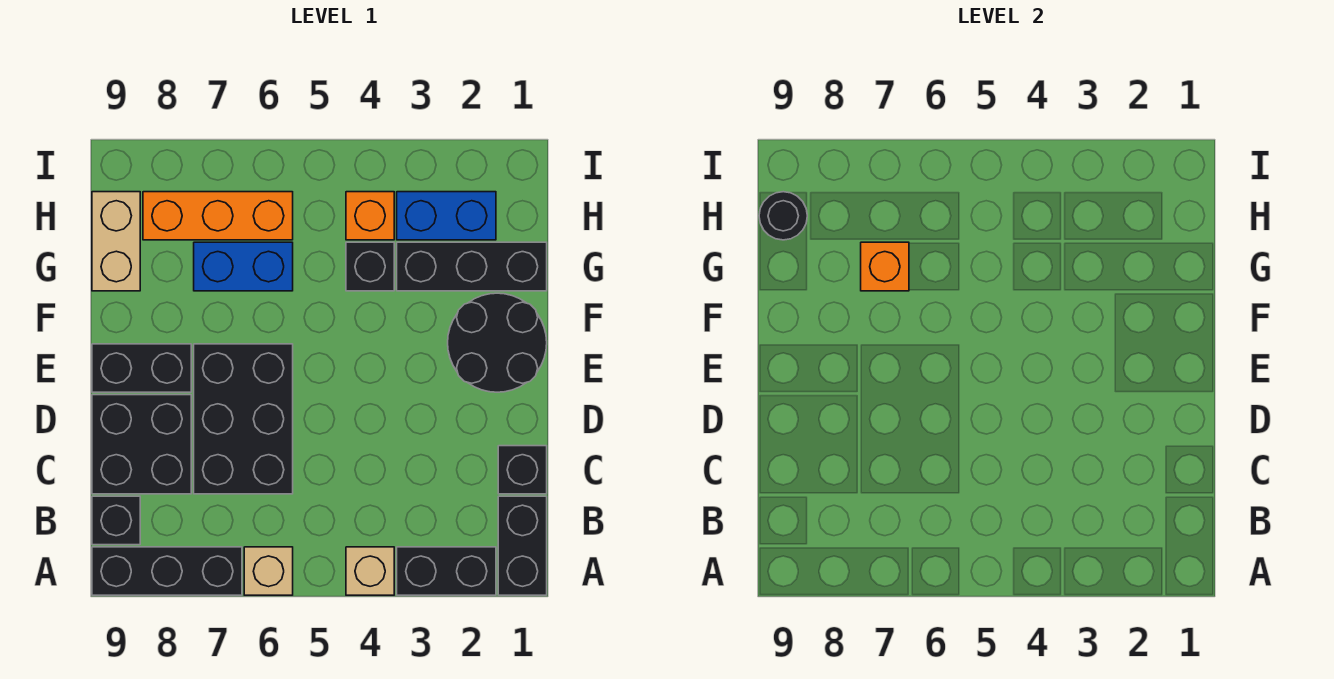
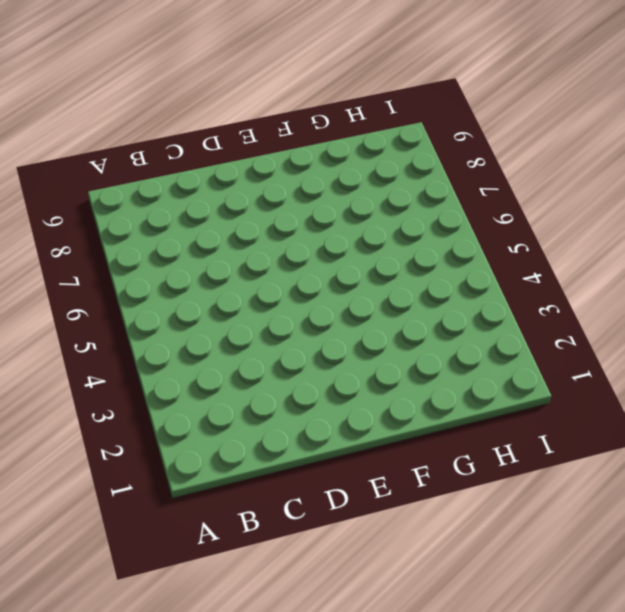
none -> black brick A1:B1 level 1
none -> black brick A2:A3 level 1
none -> tan brick A4 level 1

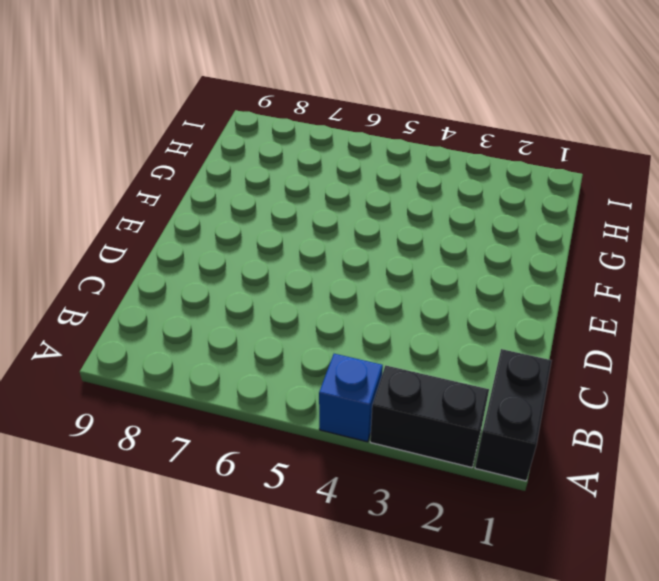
blue brick A4 level 1 -> tan brick A4 level 1
none -> tan brick A6 level 1
none -> black brick A7:A9 level 1
none -> black brick B9 level 1

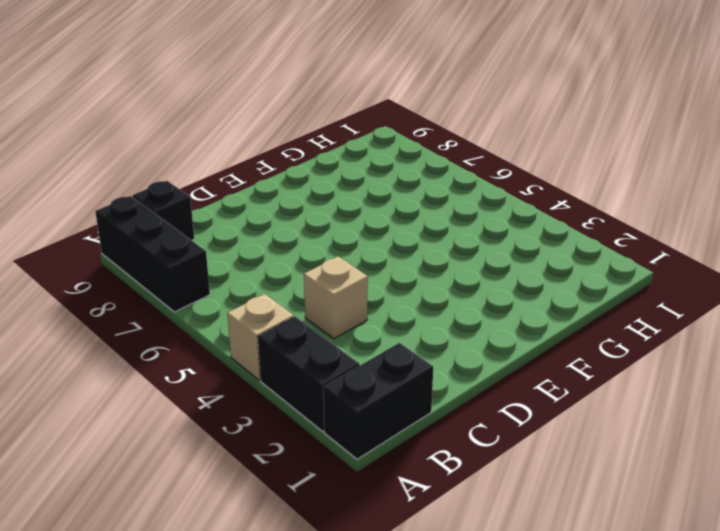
tan brick C4 level 1 -> tan brick A6 level 1
none -> black brick C1 level 1
none -> black brick C6:E7 level 1
none -> black brick C8:D9 level 1

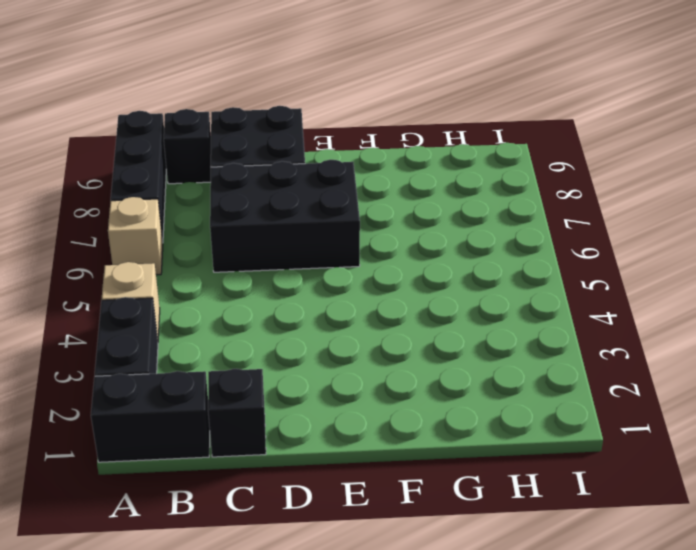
none -> black round brick E1:F2 level 1
none -> black brick E8:E9 level 1
none -> black brick G1:G3 level 1

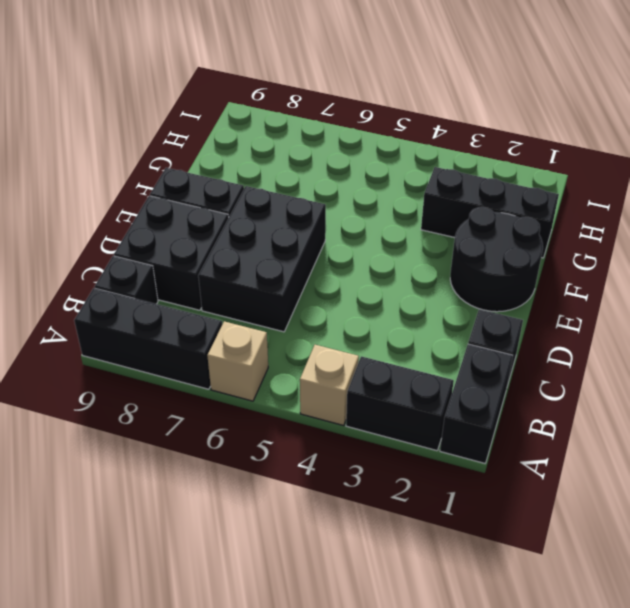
none -> black brick G4 level 1
none -> blue brick G6:G7 level 1
none -> tan brick G9:H9 level 1

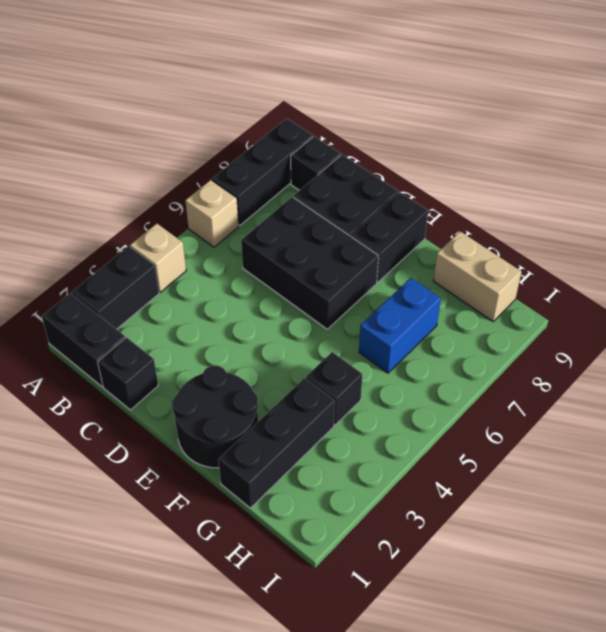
none -> blue brick H2:H3 level 1
none -> orange brick H4 level 1
none -> orange brick H6:H8 level 1

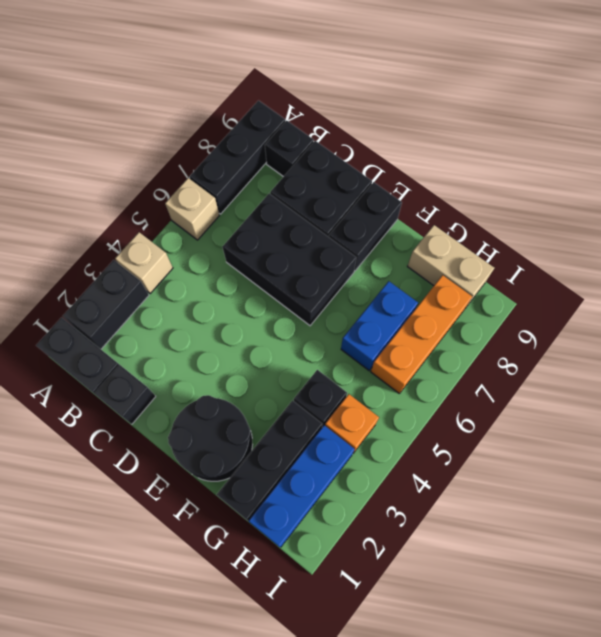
blue brick H1:H3 level 1 -> blue brick H2:H3 level 1
none -> orange brick G7 level 2
none -> black round brick H9 level 2

